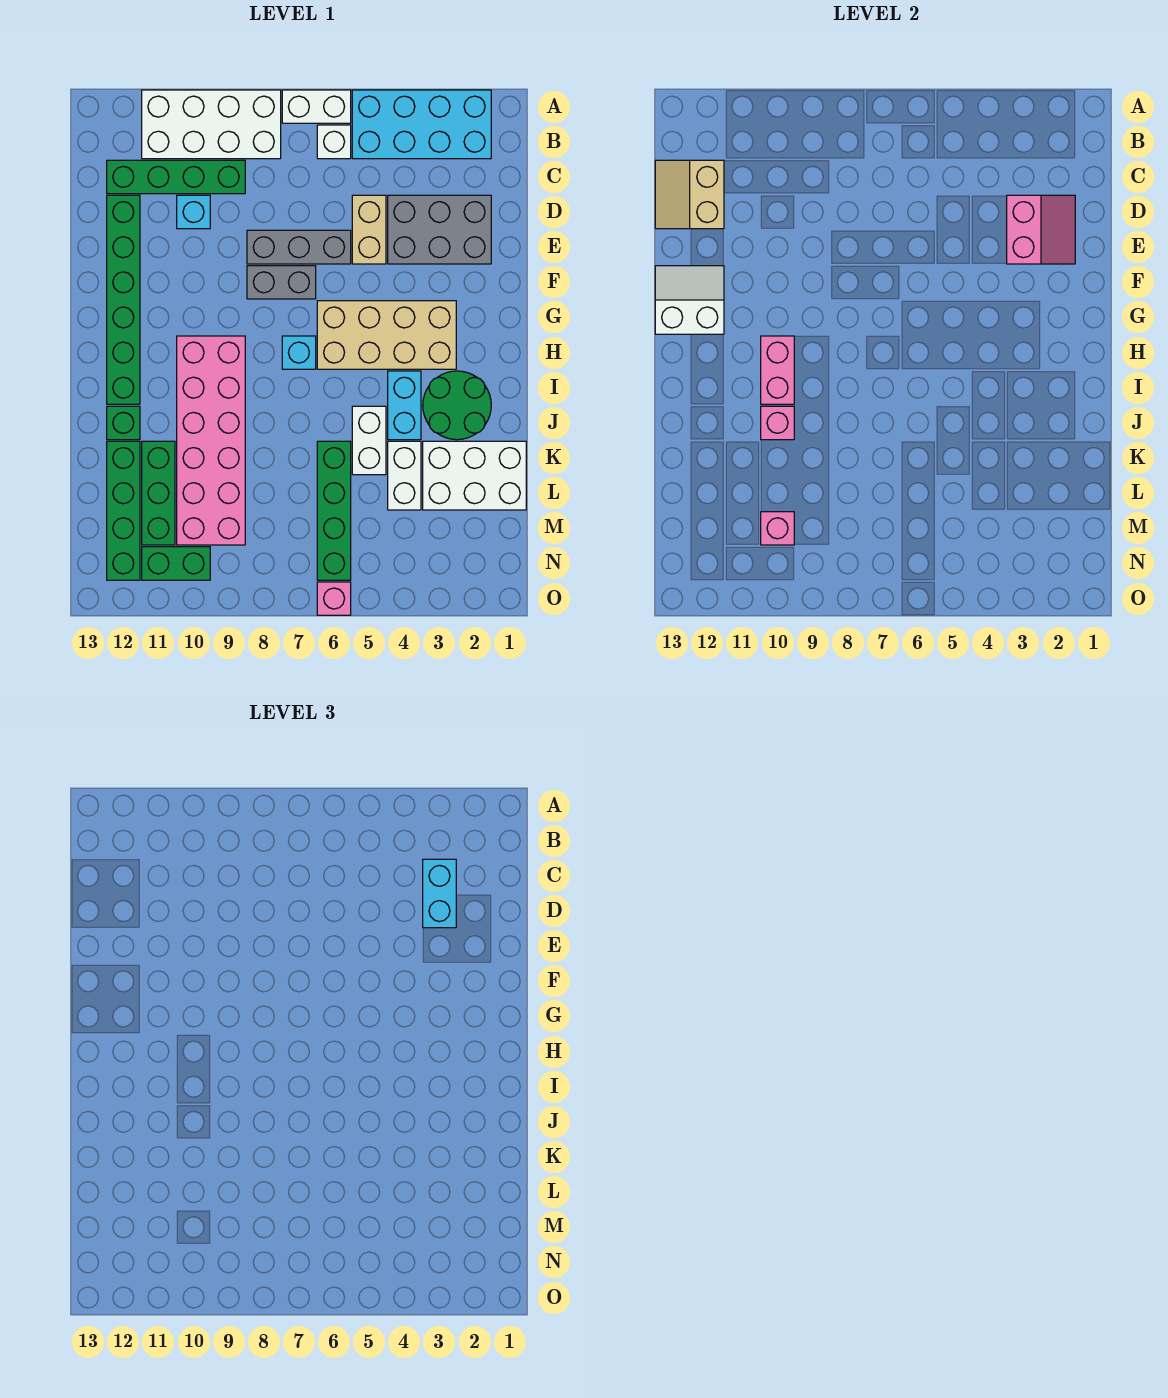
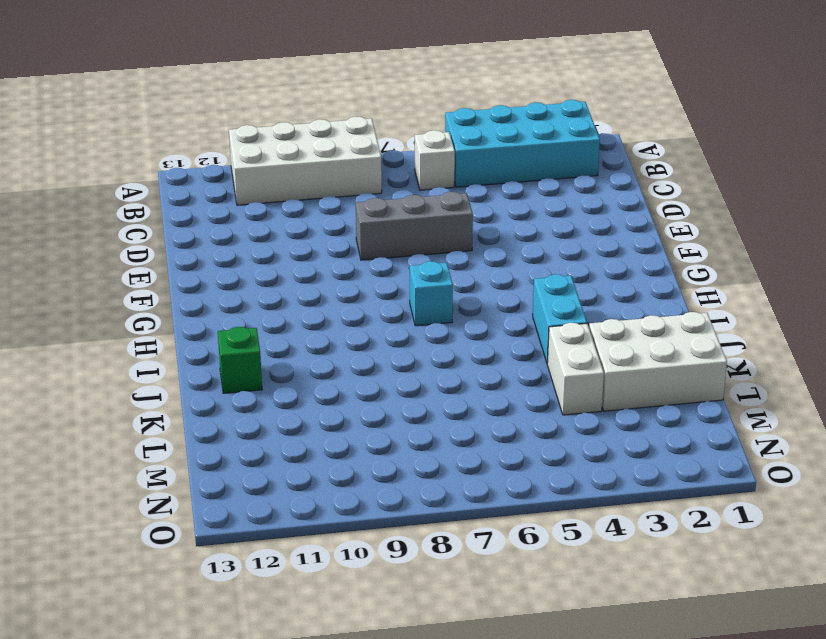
none -> white brick A6:A7 level 1
none -> green brick C9:C12 level 1
none -> grey brick D2:E4 level 1
none -> tan brick D5:E5 level 1

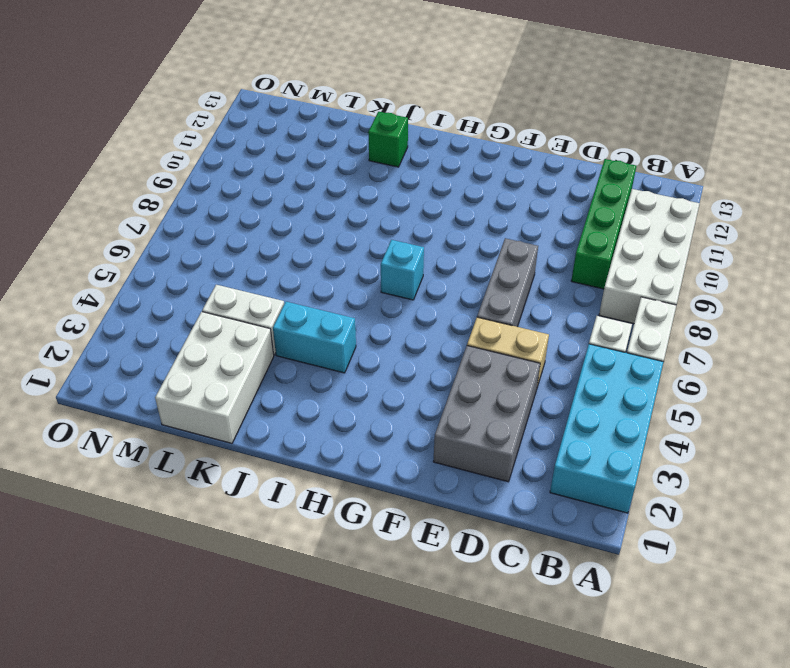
none -> cyan brick D10 level 1
none -> green brick D12:I12 level 1
none -> grey brick F7:F8 level 1
none -> tan brick G3:H6 level 1

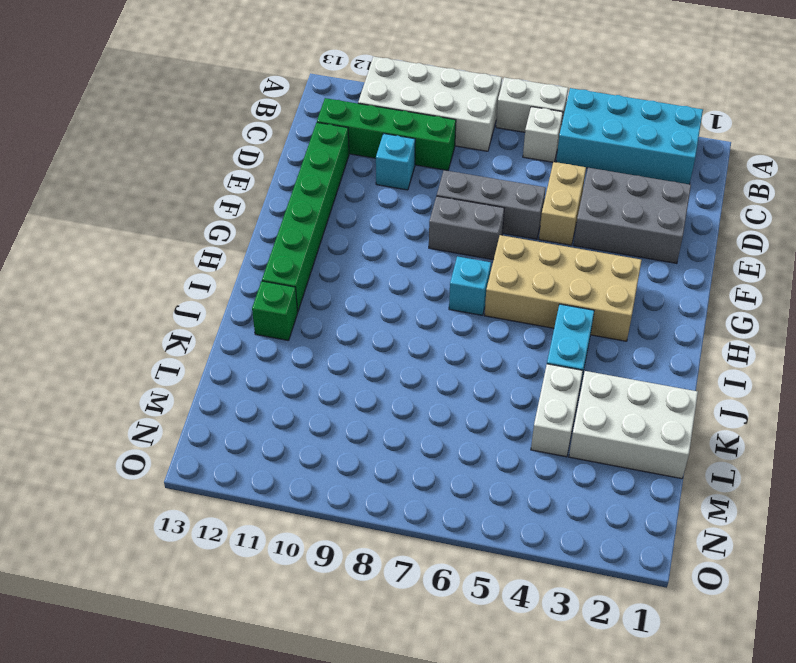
none -> pink brick H9:M10 level 1
none -> green round brick I2:J3 level 1
none -> white brick J5:K5 level 1
none -> green brick K6:N6 level 1

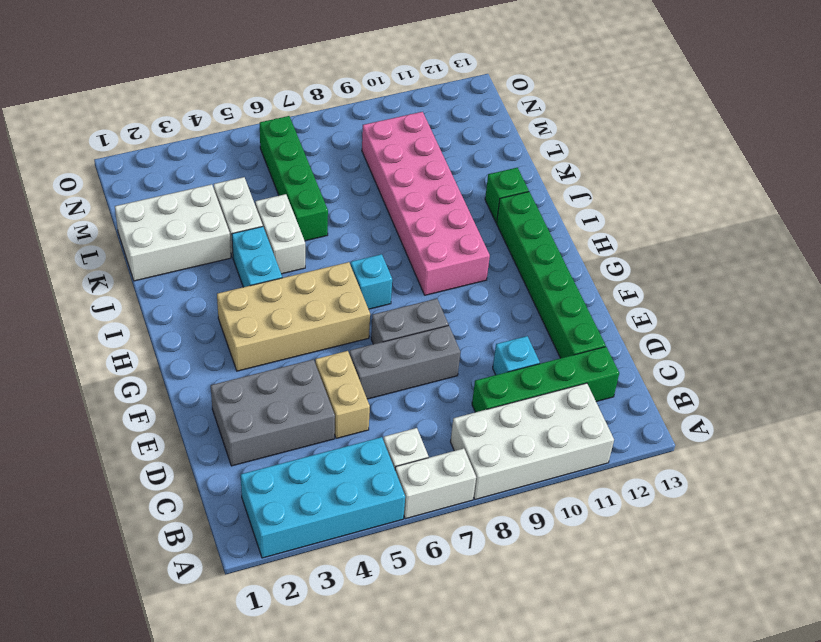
none -> green round brick I2:J3 level 1
none -> green brick K11:M11 level 1
none -> green brick K12:N12 level 1
none -> green brick N10:N11 level 1

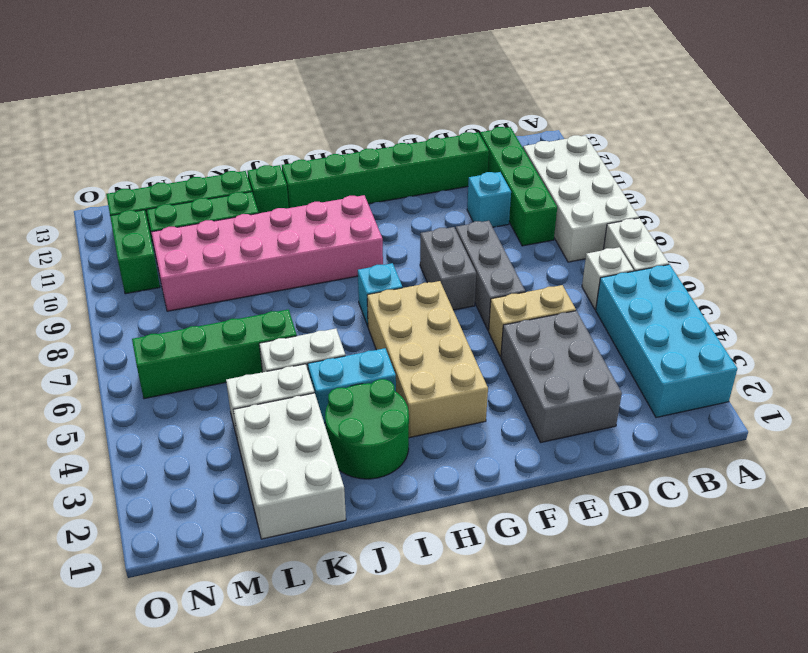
none -> pink brick O6 level 1
none -> tan slope C12:D13 level 2 top 12
none -> pink slope D2:E3 level 2 top 3
none -> white slope F12:G13 level 2 top G

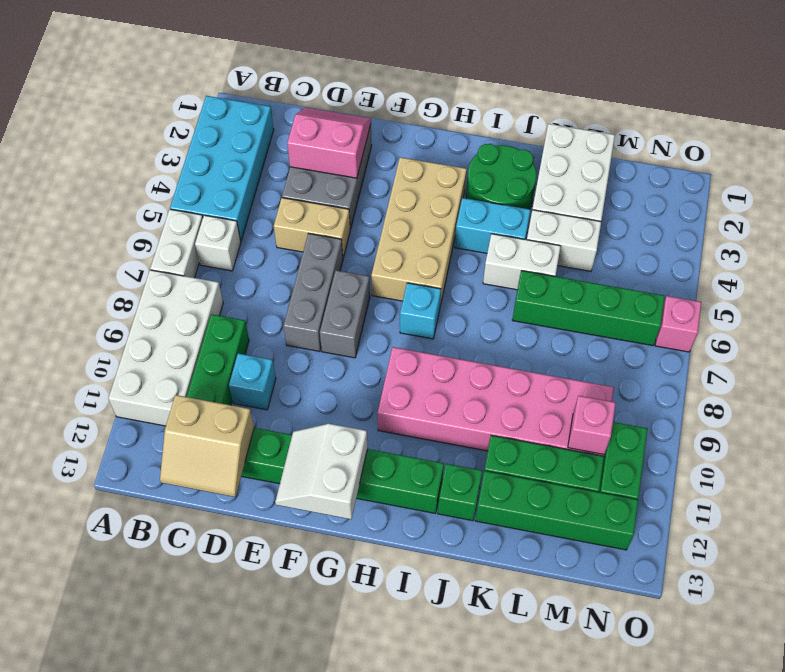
none -> pink brick H10:I10 level 2
none -> pink brick J10 level 2
none -> cyan brick C3:D3 level 3

